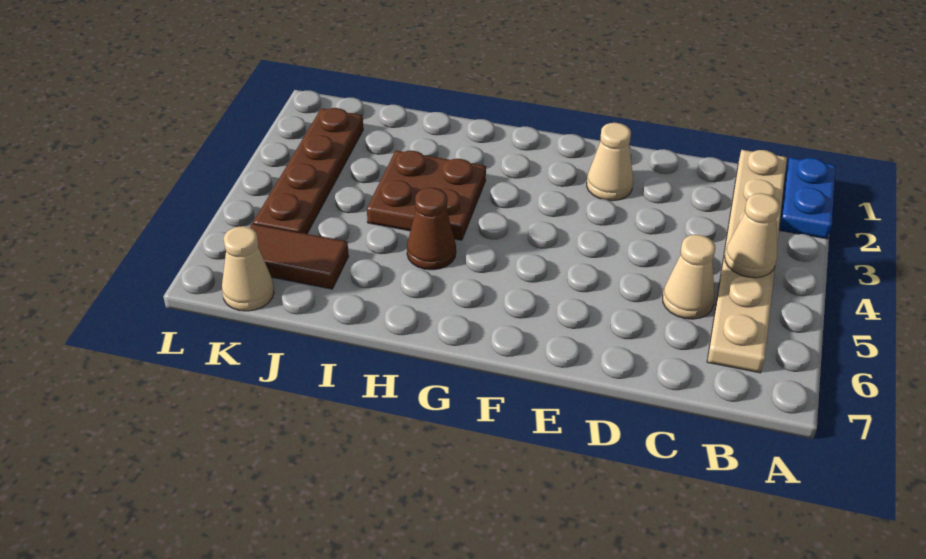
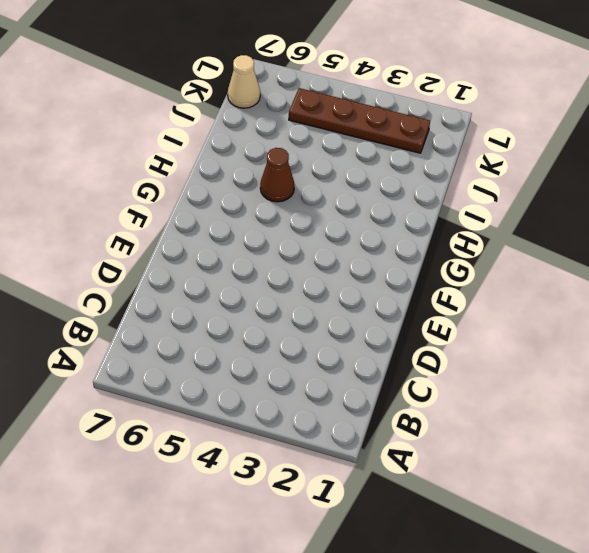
none -> blue plate A1:A2 level 1
none -> tan plate B1:B6 level 1

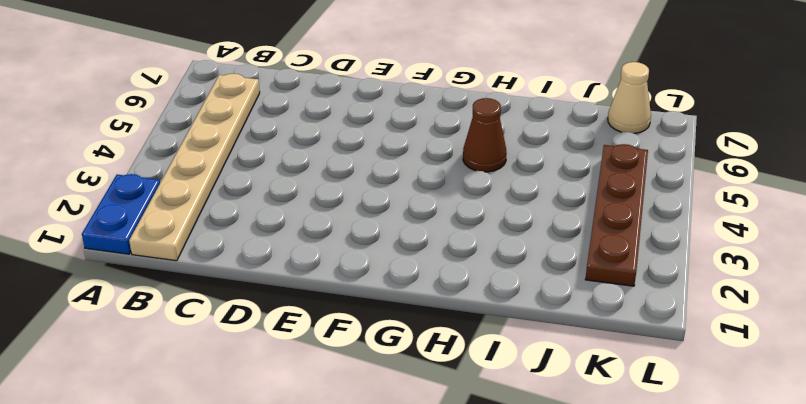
none -> tan cone C5 level 1
none -> tan cone E2 level 1

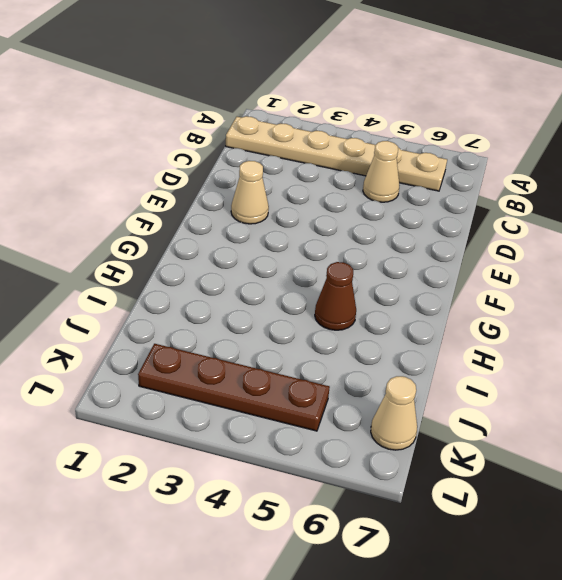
none -> blue plate A1:A2 level 1
none -> brown plate H3:I4 level 1

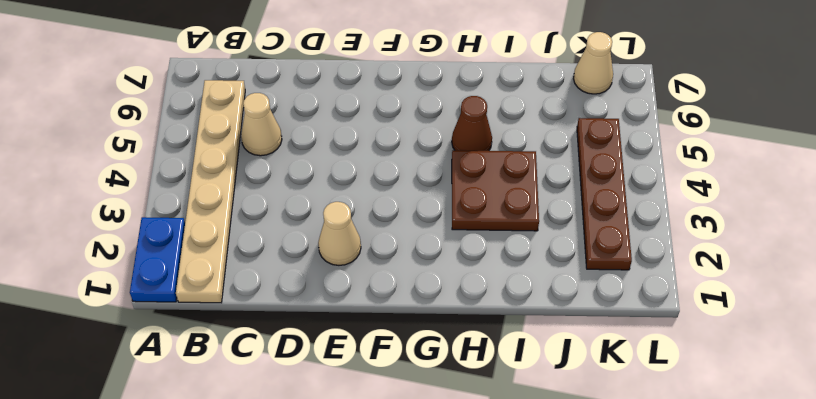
none -> brown tile J6:K6 level 1
none -> tan cone B4 level 2

